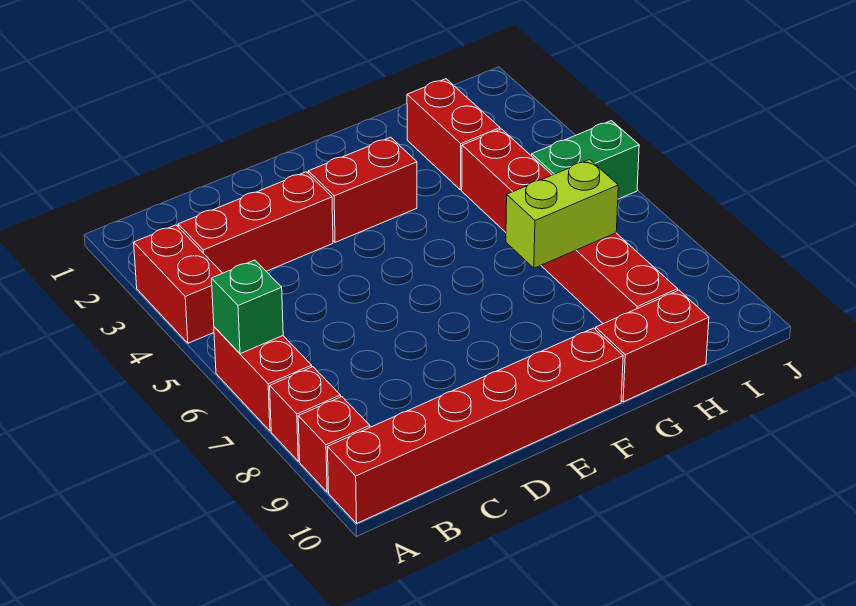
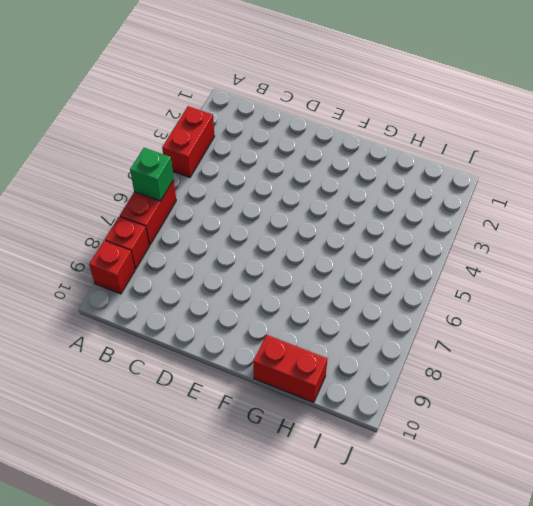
none -> red brick A10:F10 level 1
none -> red brick B3:D3 level 1
none -> red brick E3:F3 level 1

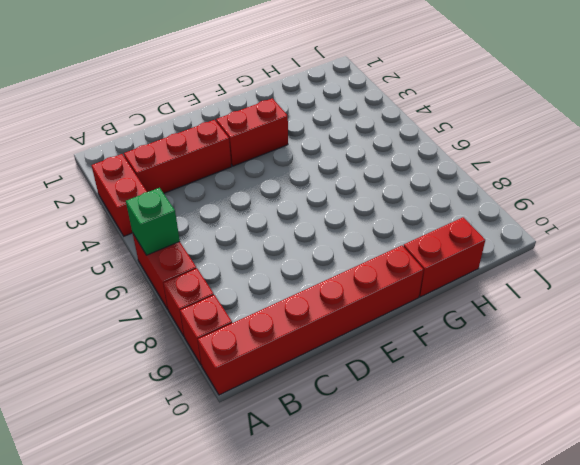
none -> red brick H2:H3 level 1
none -> red brick H4:H9 level 1
none -> green brick I5:J5 level 1

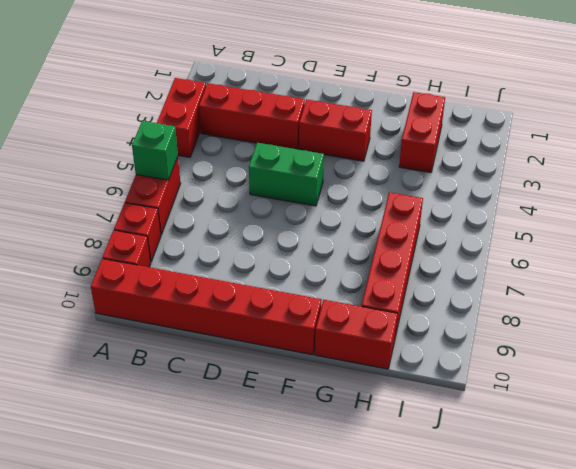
green brick D5:E5 level 1 -> green brick I5:J5 level 1
red brick H6:H9 level 1 -> red brick H4:H9 level 1
none -> lime brick G7:H7 level 2

